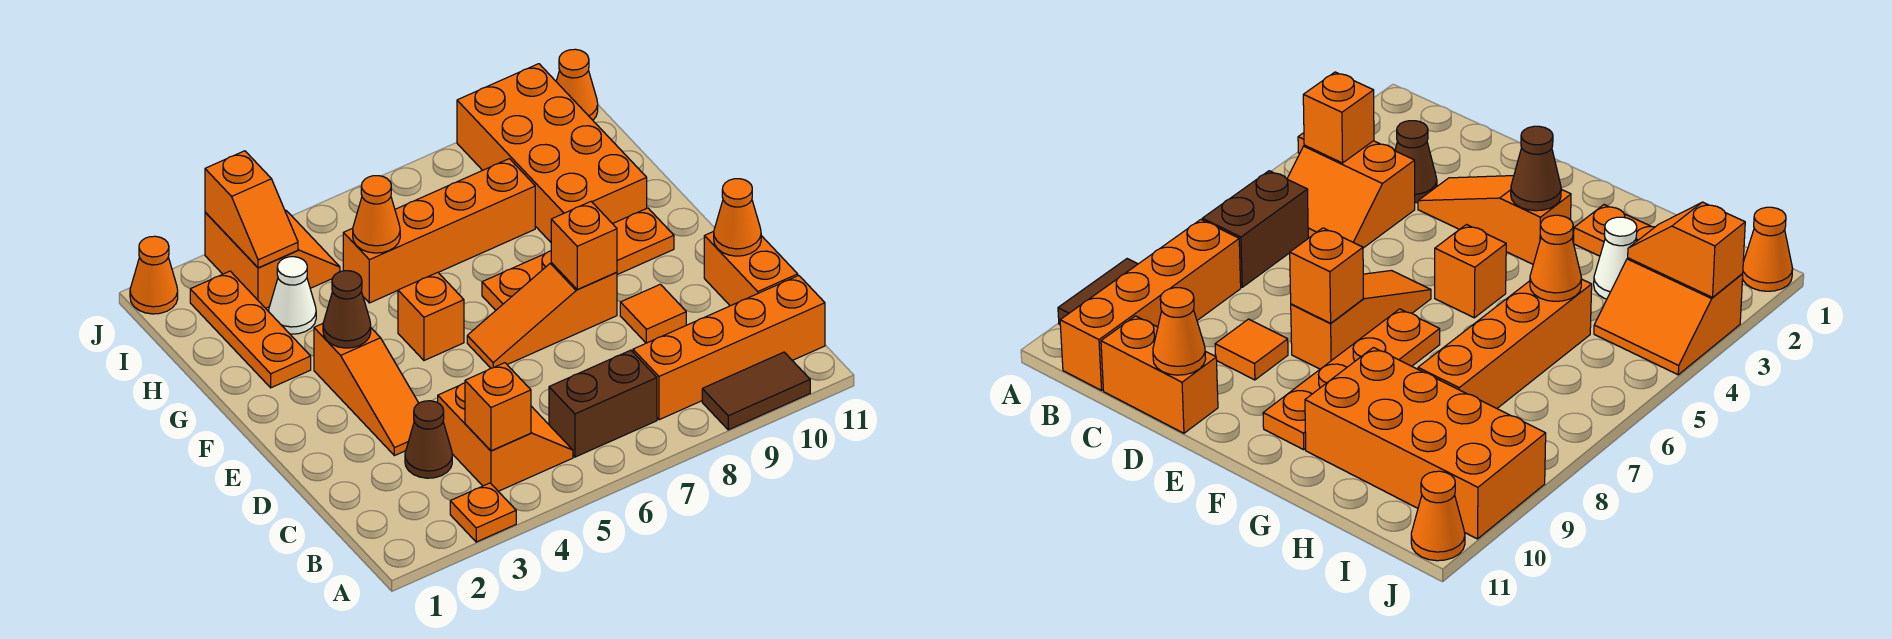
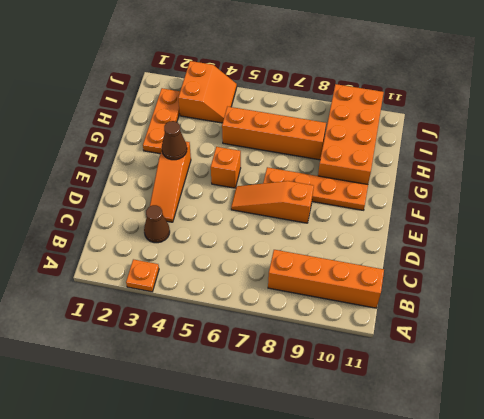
none -> brown tile A9:A10 level 1
none -> orange slope B4:C5 level 1 top 4
none -> brown brick B6:B7 level 1

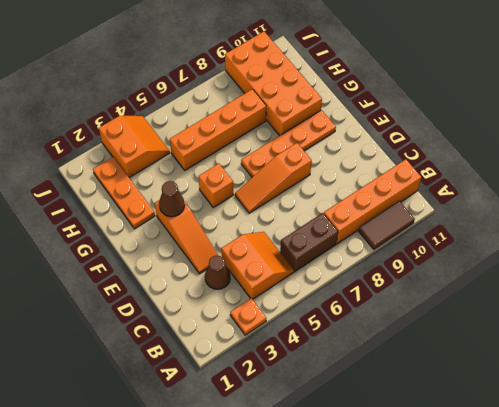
none -> orange brick C11:D11 level 1
none -> orange tile D9 level 1
none -> white cone H3 level 1

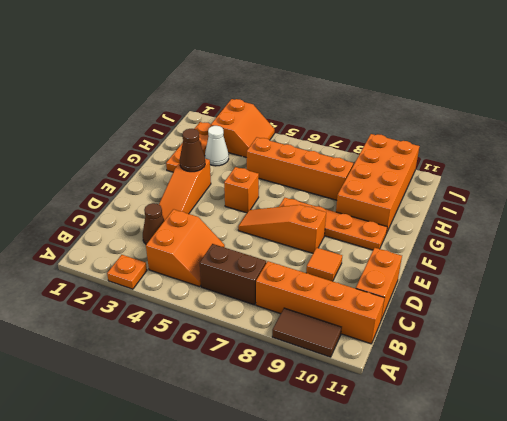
none -> orange cone J1 level 1
none -> orange cone J11 level 1
none -> orange brick B4 level 2

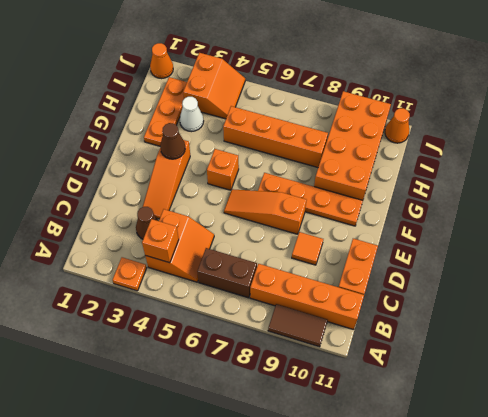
none -> orange cone D11 level 2
none -> orange brick E8 level 2
none -> orange cone H5 level 2

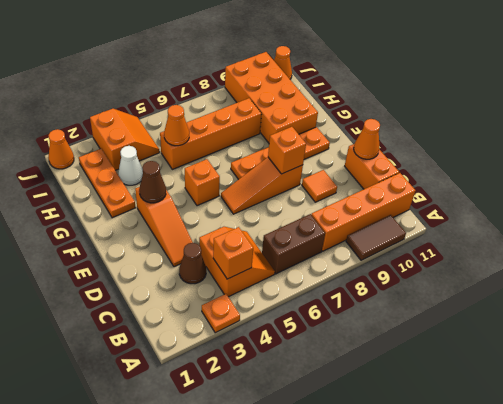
none -> orange slope I3:J3 level 2 top J

